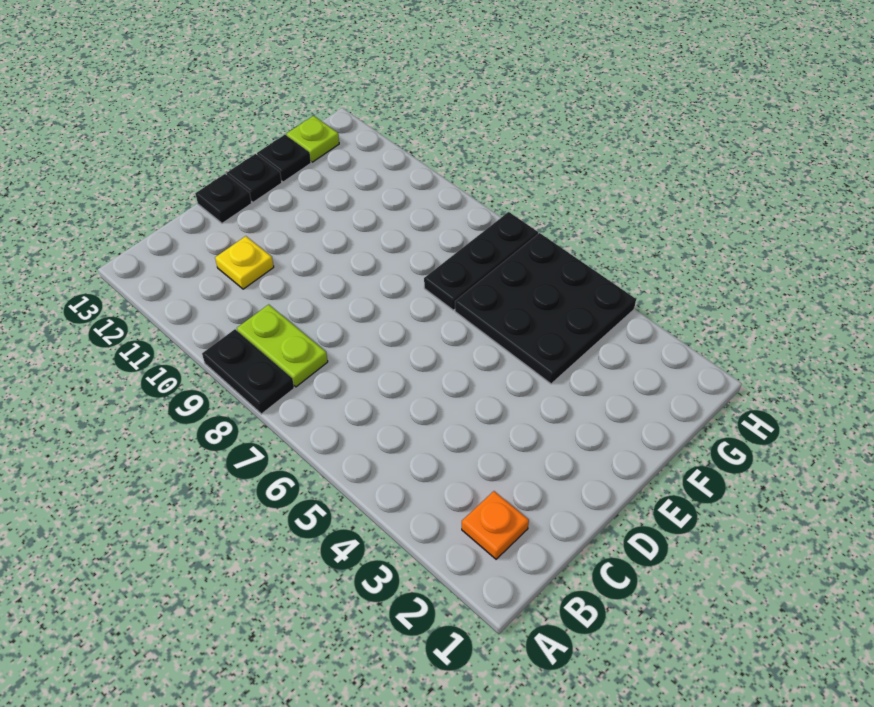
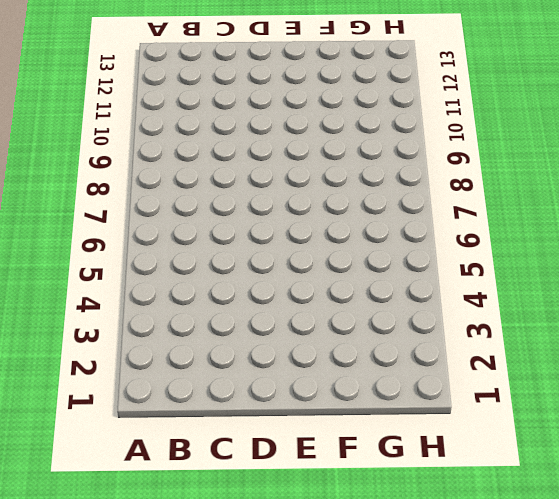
none -> black plate A8:A9 level 1
none -> orange plate B2 level 1

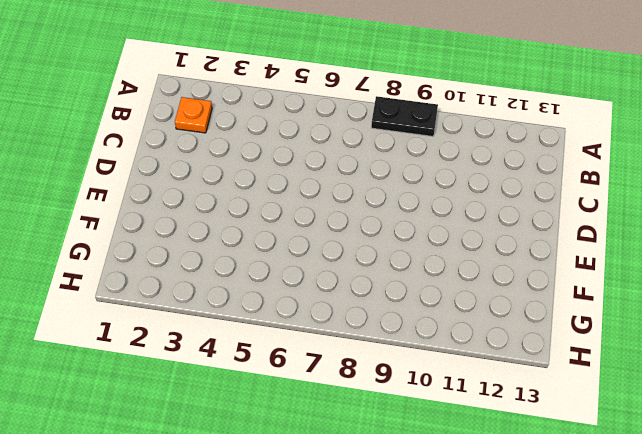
none -> lime plate B8:B9 level 1
none -> yellow plate C11 level 1

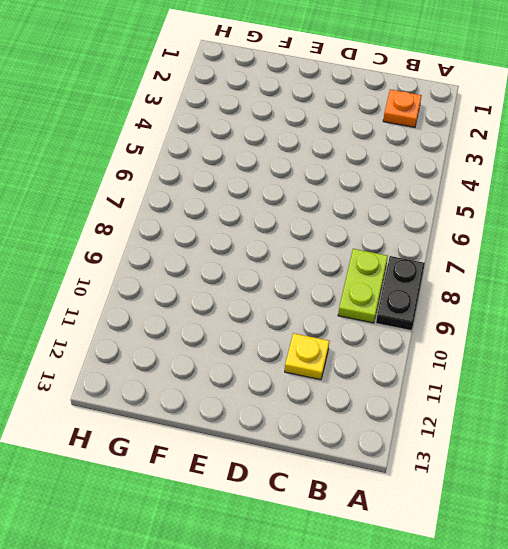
none -> black plate D13 level 1
none -> black plate E13 level 1

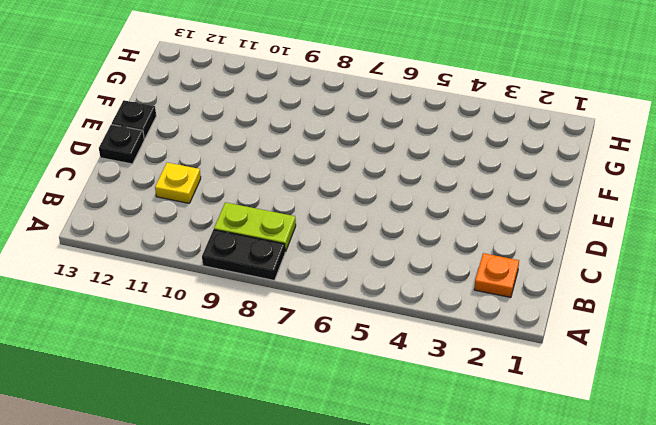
none -> black plate F4:H6 level 1
none -> black plate F7:H7 level 1

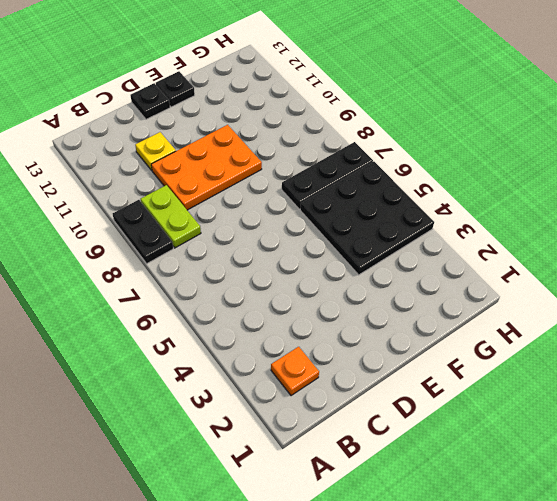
orange plate C9:E10 level 1 -> none
none -> black plate F13 level 1
none -> lime plate G13 level 1

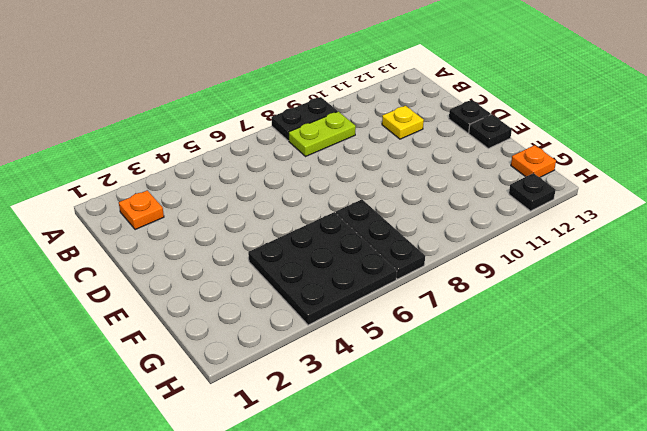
orange plate G13 level 1 -> lime plate G13 level 1
black plate H12 level 1 -> black plate F13 level 1

